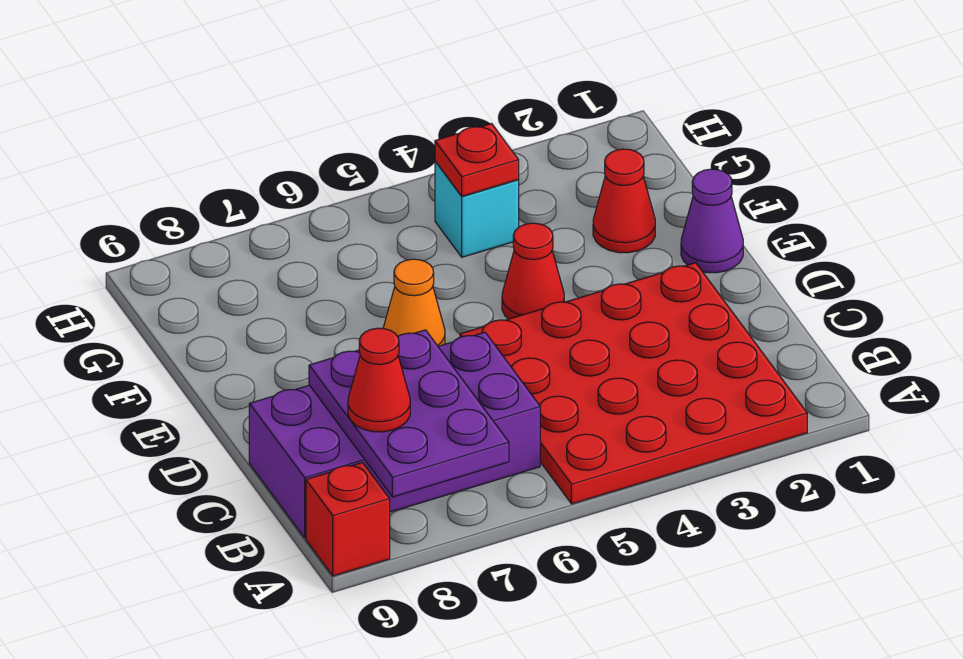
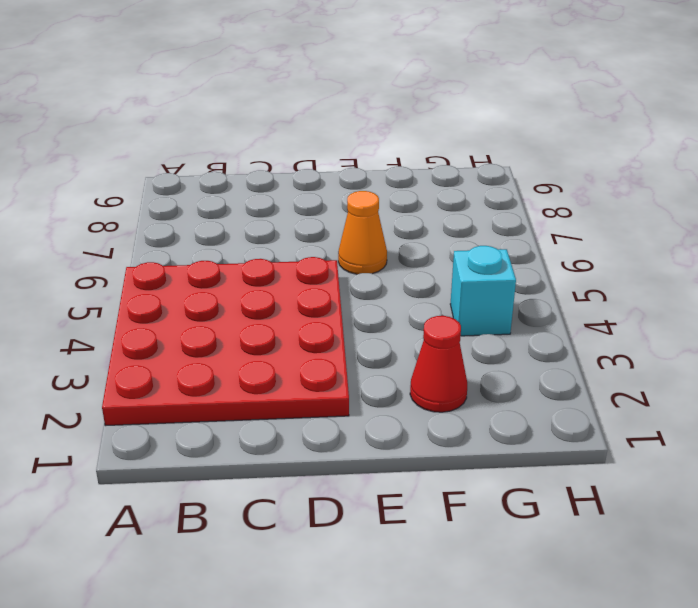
none -> red brick A9 level 1
none -> purple brick B6:C9 level 1

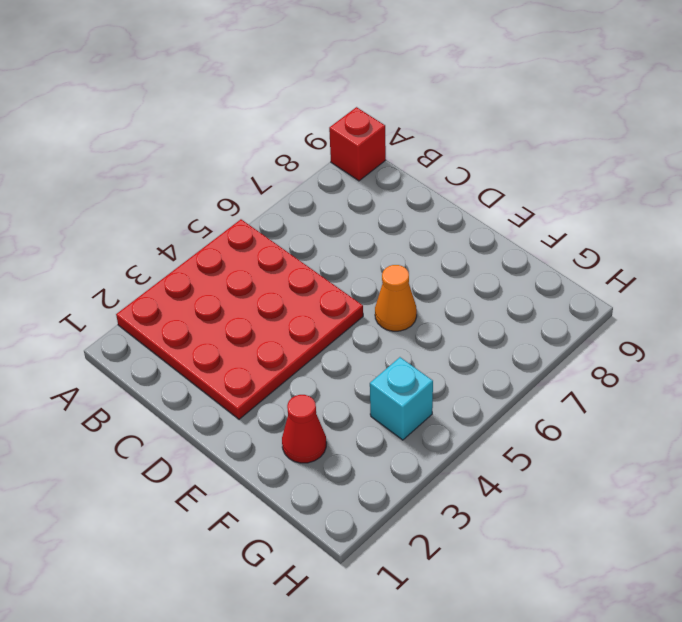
none -> purple brick B6:C9 level 1
none -> purple cone E1 level 1

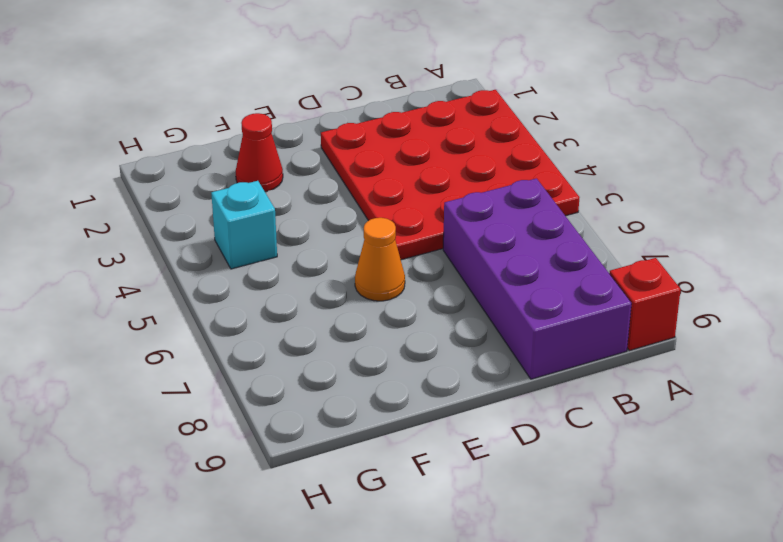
none -> purple cone E1 level 1
none -> red cone E4 level 1

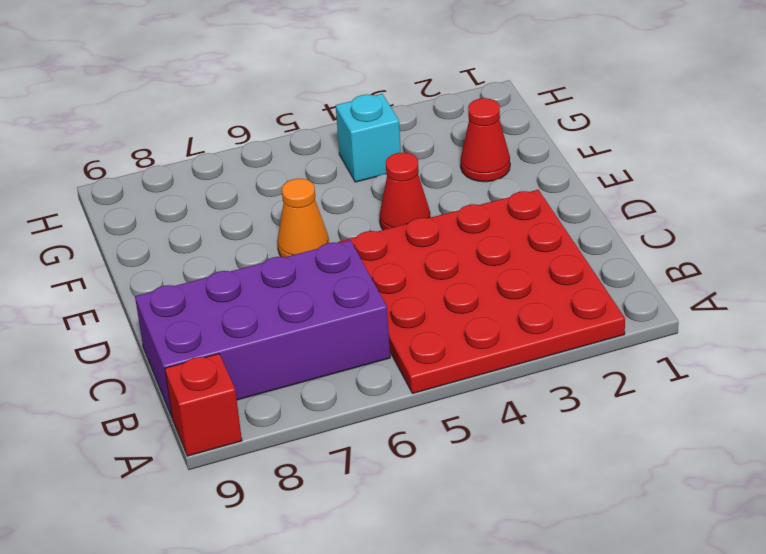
none -> purple cone E1 level 1
none -> purple plate A7:C8 level 2

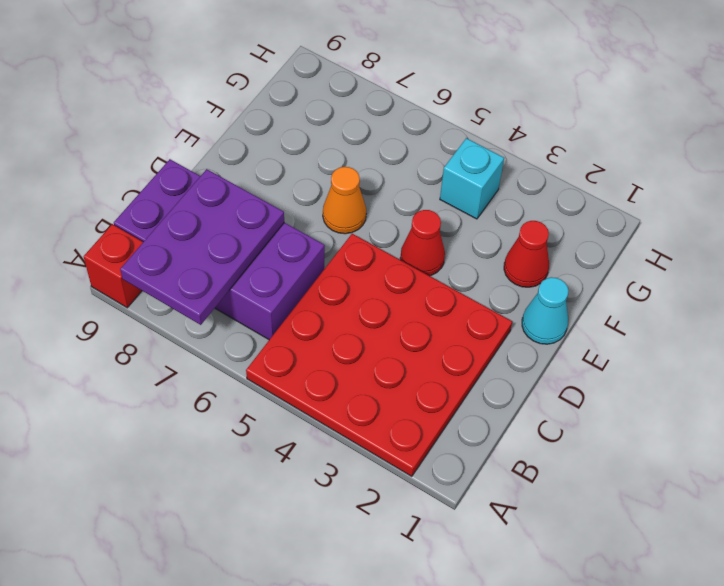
cyan cone E1 level 1 -> purple cone E1 level 1
none -> red plate G4 level 2
none -> red cone B8 level 3

